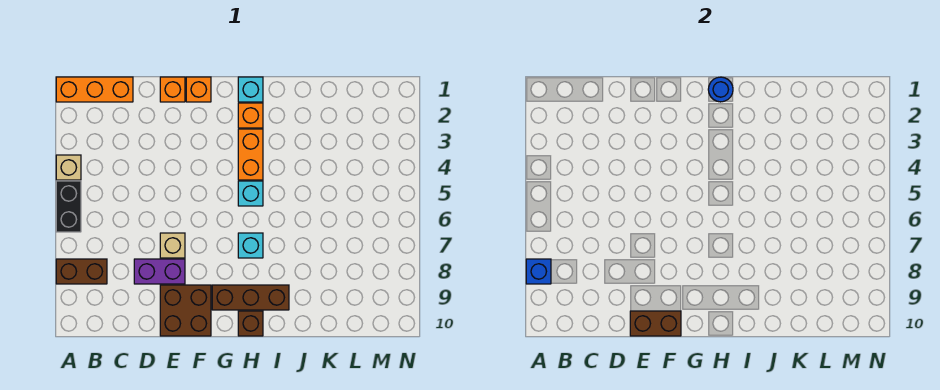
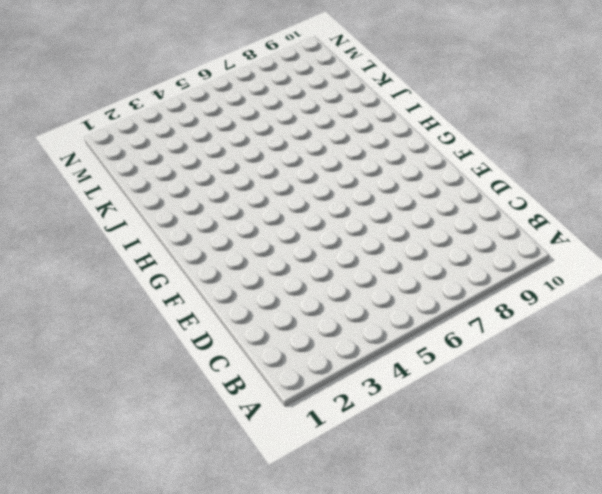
none -> orange brick A1:C1 level 1
none -> tan brick A4 level 1
none -> black brick A5:A6 level 1

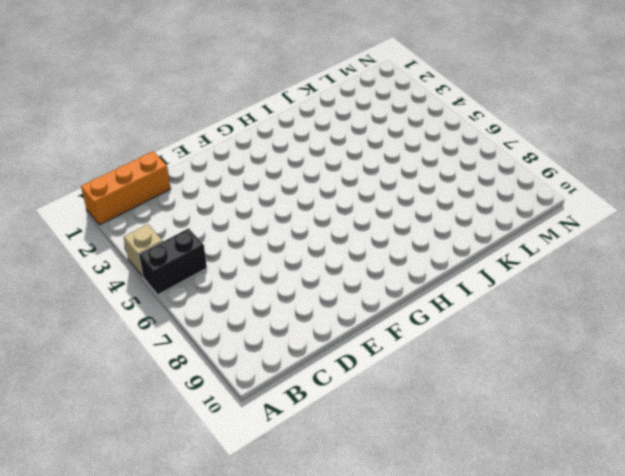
black brick A5:B5 level 1 -> black brick A5:A6 level 1
none -> brown brick A8:B8 level 1
none -> purple brick D8:E8 level 1
none -> orange brick E1 level 1

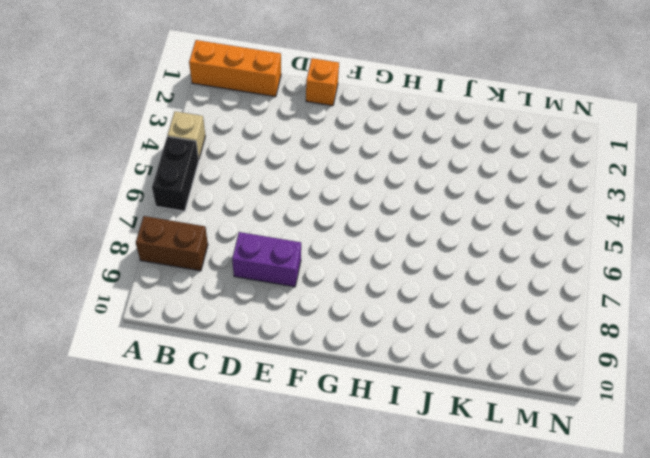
none -> tan brick E7 level 1
none -> brown brick E9:F10 level 1
none -> orange brick F1 level 1

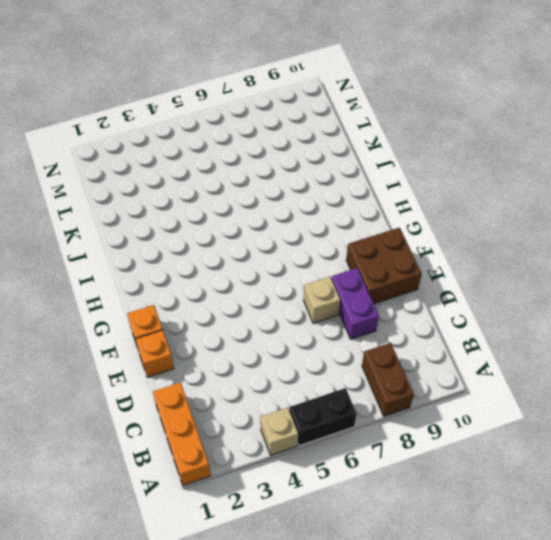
none -> brown brick G9:I9 level 1
none -> cyan brick H1 level 1
none -> orange brick H2 level 1

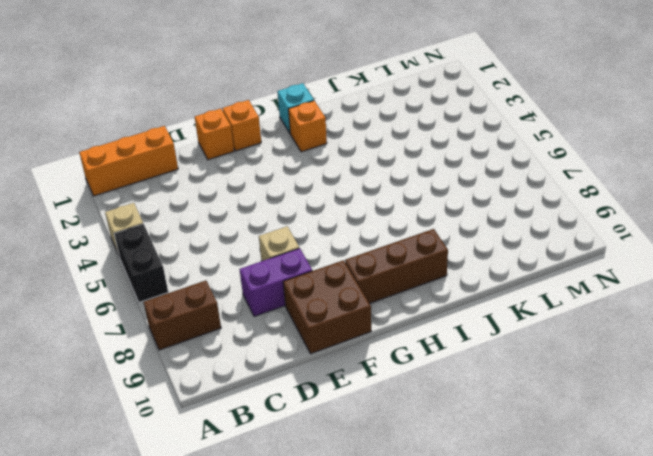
none -> orange brick H3:H4 level 1
none -> cyan brick H5 level 1
none -> cyan brick H7 level 1

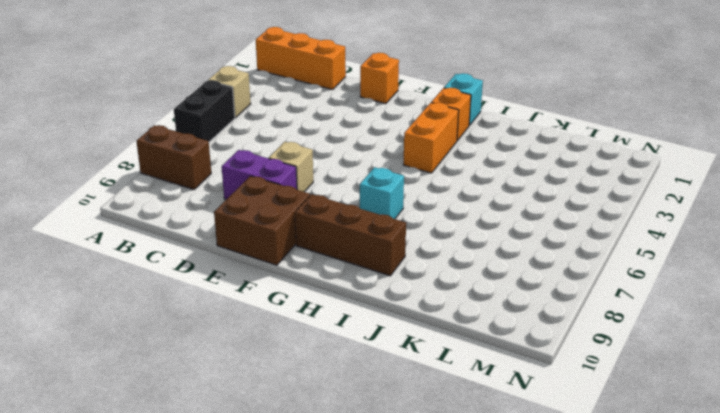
none -> orange brick F1 level 1
none -> cyan brick H5 level 1
none -> brown brick H10 level 1

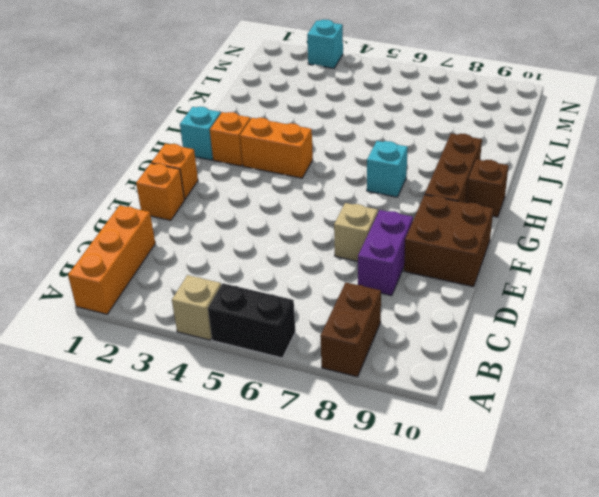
cyan brick N3 level 1 -> cyan brick H5 level 1
none -> blue brick A8 level 2
none -> brown brick E10:F10 level 2
none -> blue round brick H1 level 2

